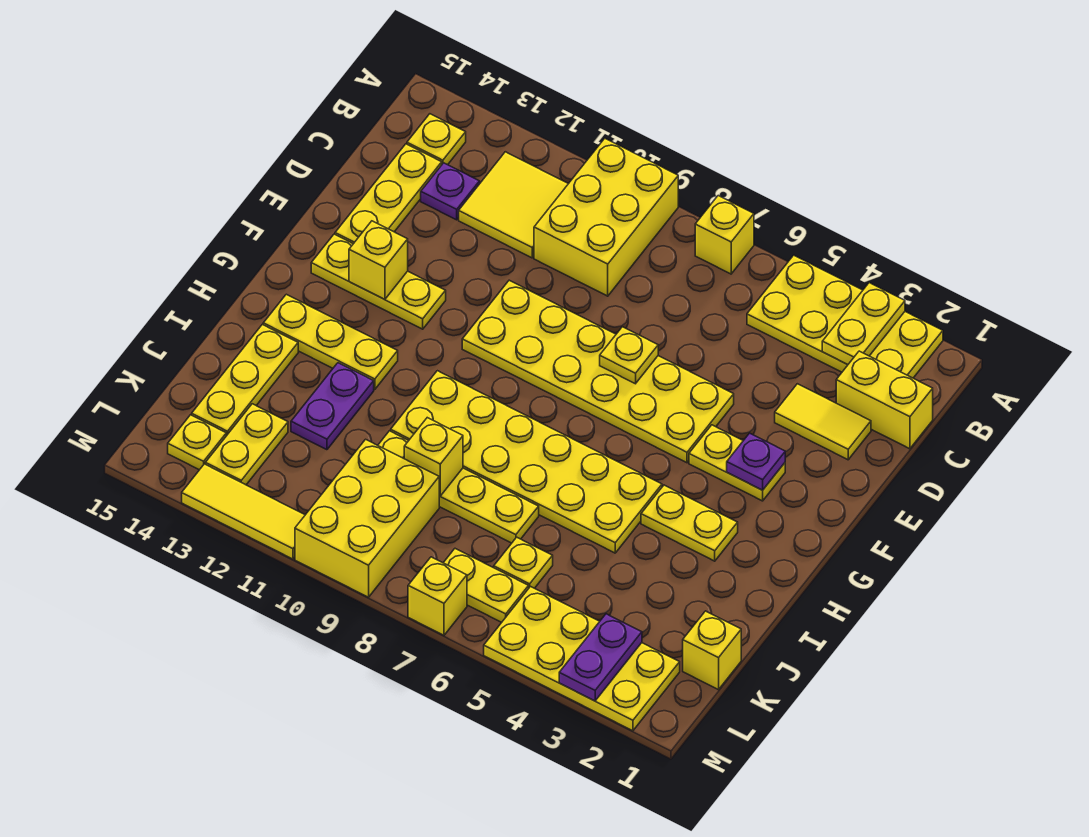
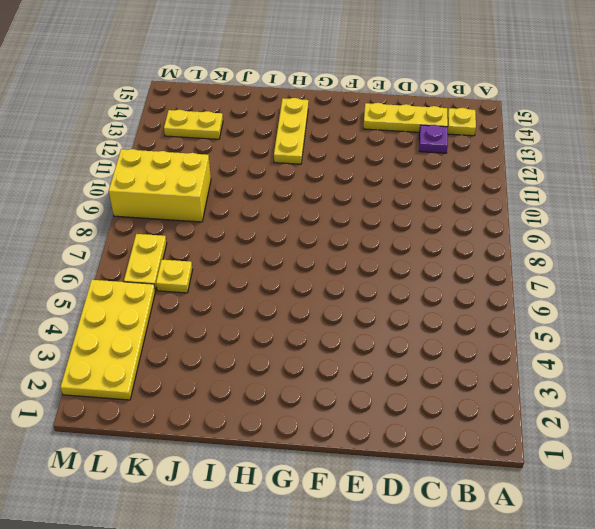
none -> yellow plate A2:B5 level 1
none -> yellow brick A7 level 1
none -> yellow brick A9:C10 level 1
none -> yellow tile B11:C12 level 1

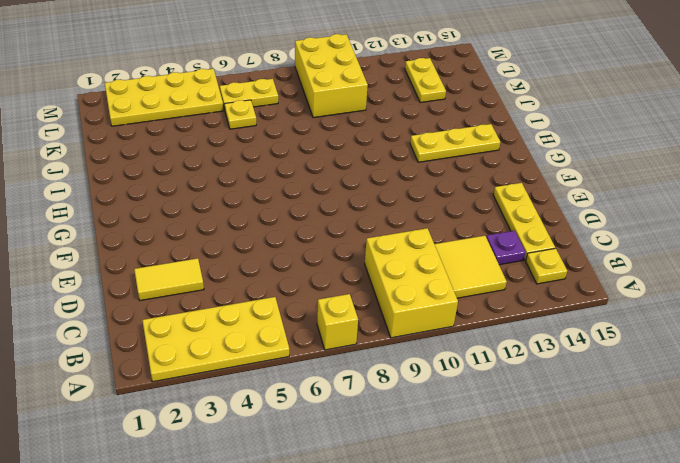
none -> yellow brick C1:C2 level 1
none -> yellow plate E5:F10 level 1
none -> yellow plate F3:F4 level 1
none -> yellow plate F12:F14 level 1

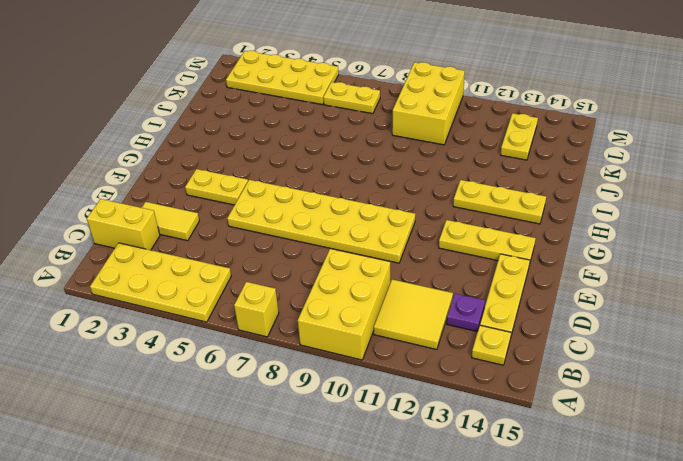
none -> yellow plate H3:H4 level 1
none -> yellow plate H5:I10 level 1
none -> purple plate I12:J12 level 1
none -> yellow plate I14:K14 level 1

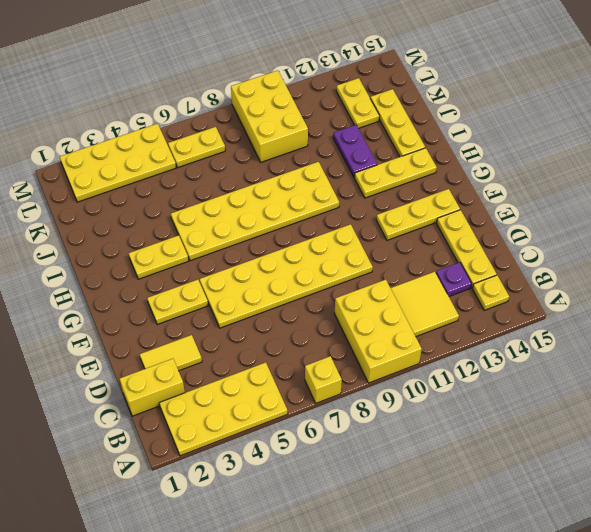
none -> yellow plate J7:J10 level 1
none -> yellow brick K1 level 1
none -> yellow plate K6 level 1
none -> yellow plate L14 level 1

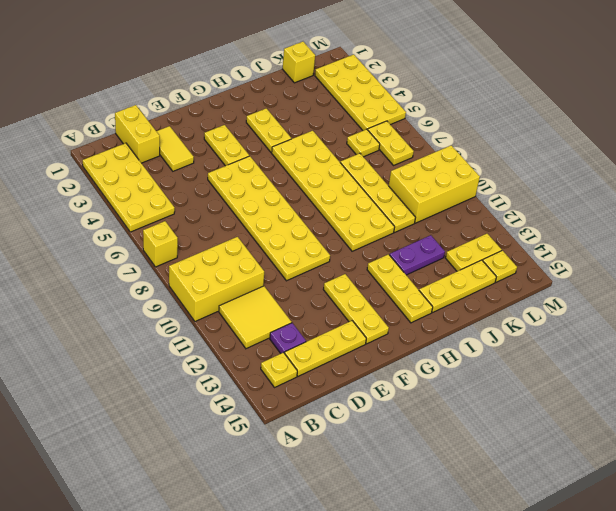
none -> yellow brick M7 level 1
none -> yellow tile M11:M13 level 1
none -> yellow plate A3:B3 level 2
none -> yellow plate E7 level 2

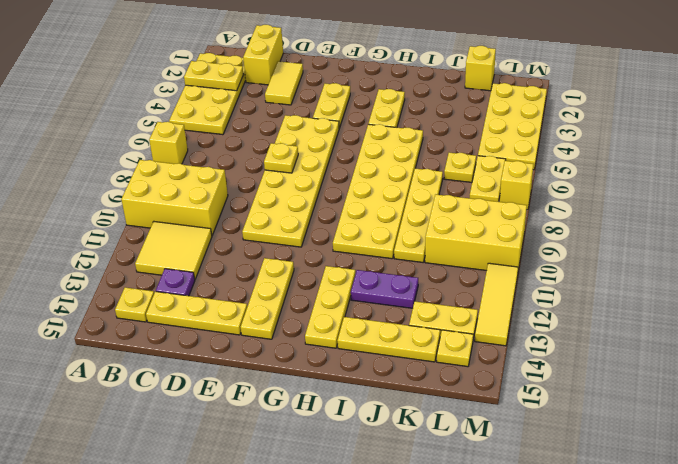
none -> purple plate F3 level 2
none -> yellow brick F13 level 2
none -> yellow brick J9 level 2
none -> purple plate L3:M3 level 2

